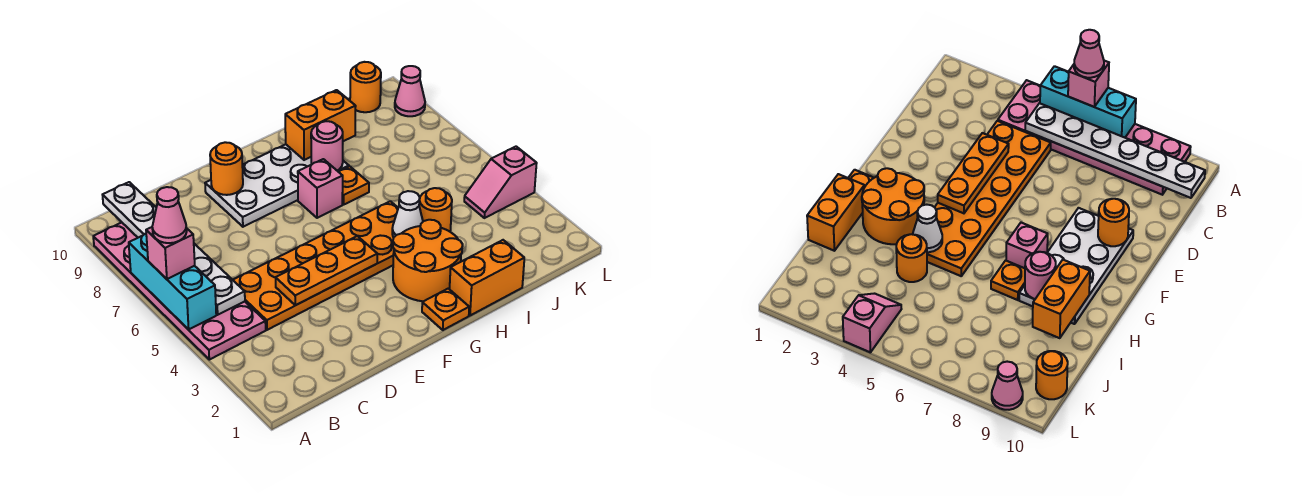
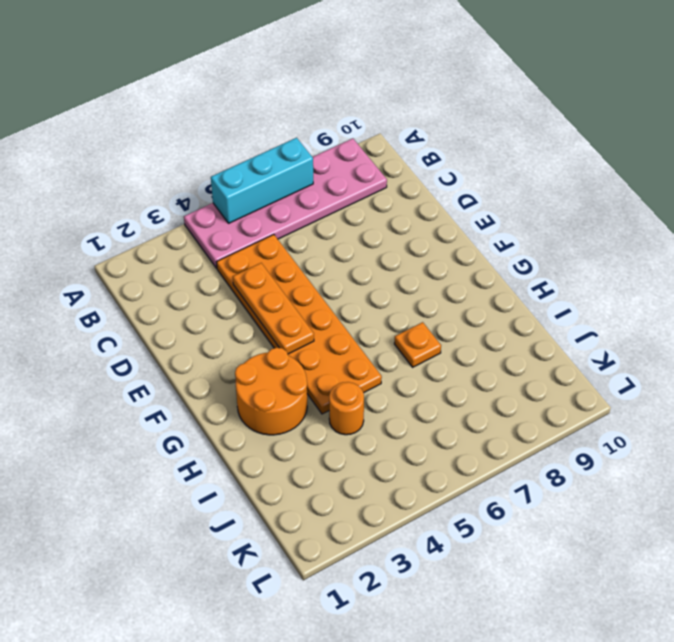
none -> white plate E8:H9 level 1
none -> orange plate G1 level 1
none -> pink brick G7 level 1

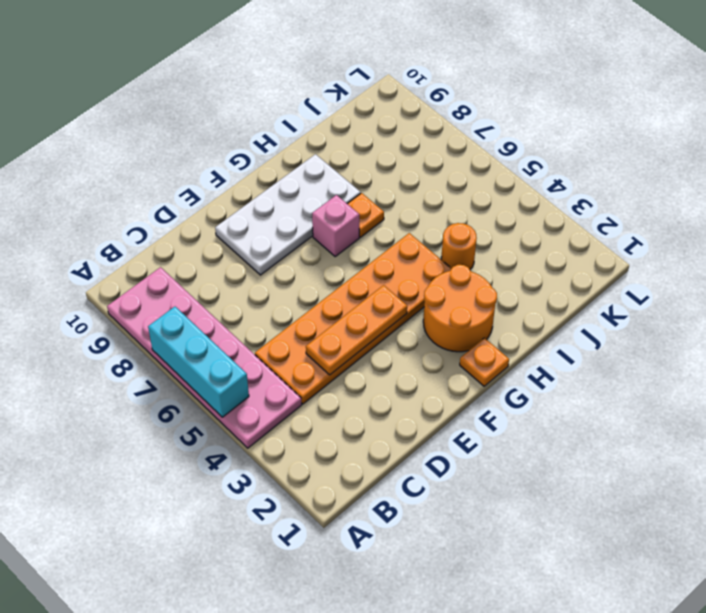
none -> orange brick H1:I1 level 1
none -> pink slope K4:L4 level 1 top L
none -> orange round brick K10 level 1

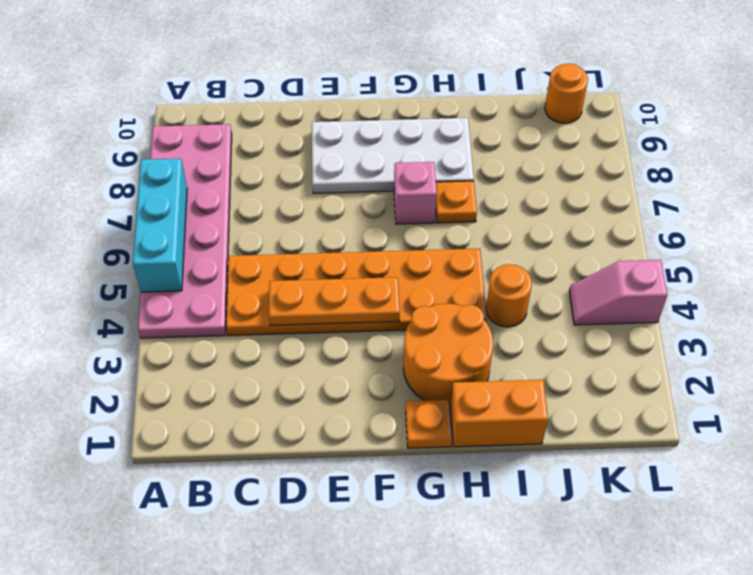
none -> pink cone L9 level 1
none -> white plate B5:B10 level 2
none -> orange round brick E9 level 2

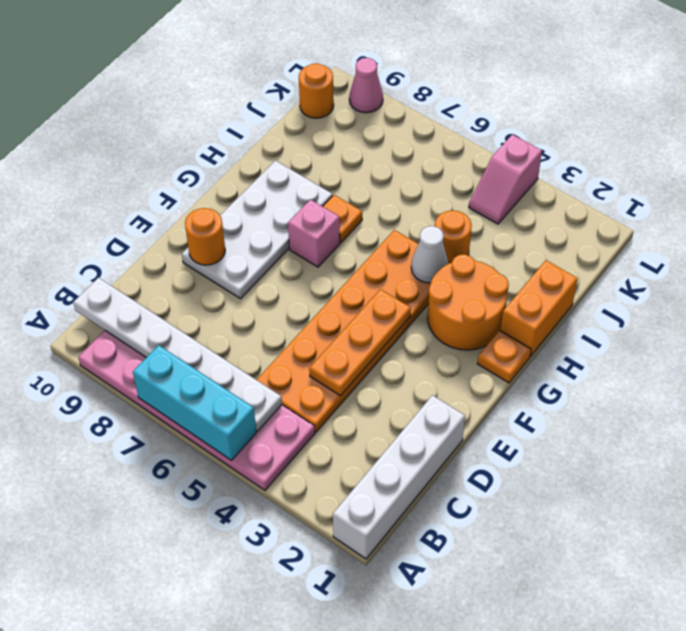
white brick A1:D1 level 1 -> none
none -> pink round brick H8 level 2
none -> orange brick H9:I9 level 2
none -> pink brick A6 level 3

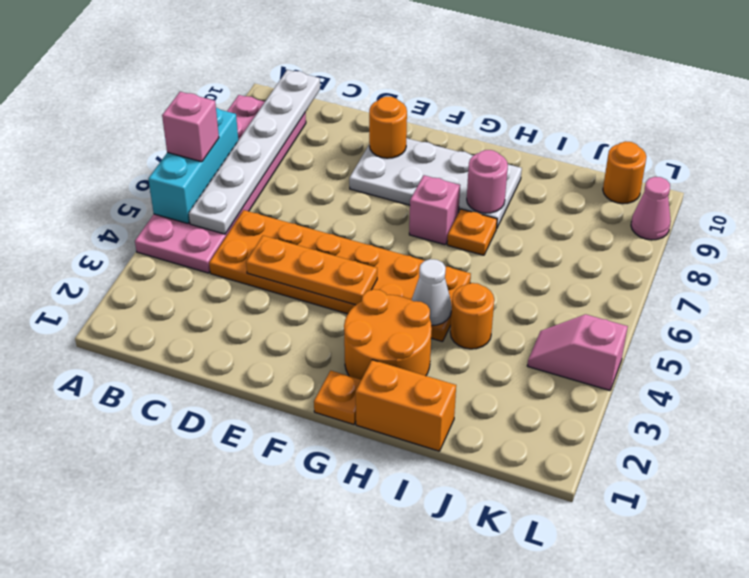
none -> orange brick H9:I9 level 2
none -> pink cone A6 level 4

